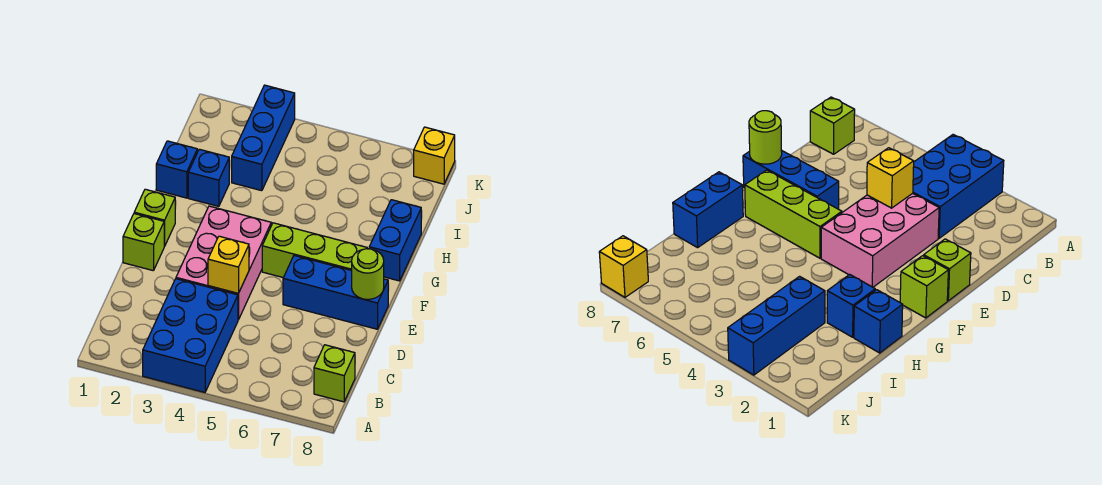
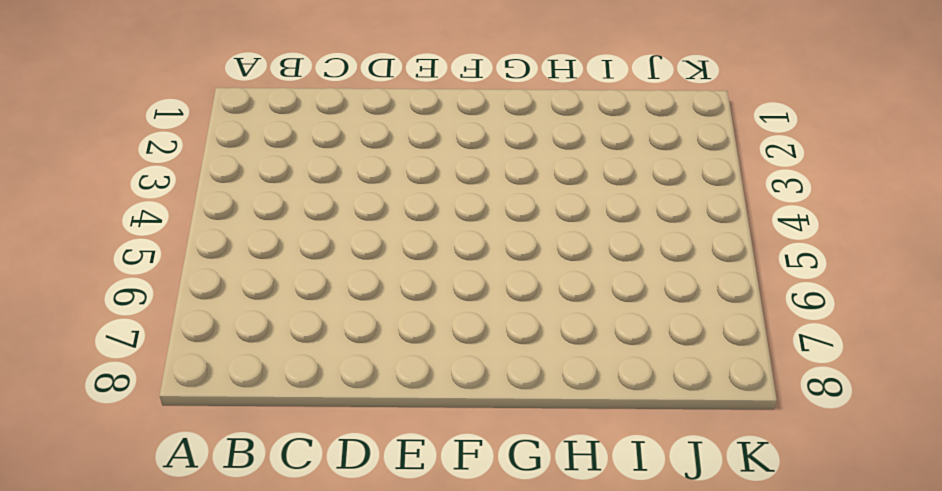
none -> blue brick A3:C4 level 1
none -> lime brick B8 level 1
none -> pink brick D3:F4 level 1

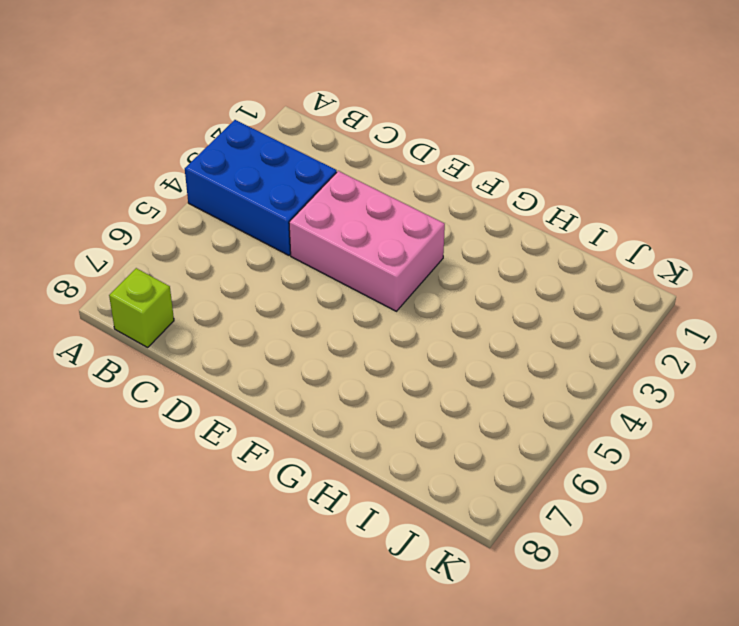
none -> lime brick E1 level 1
none -> blue brick E6:E8 level 1
none -> lime brick F1 level 1

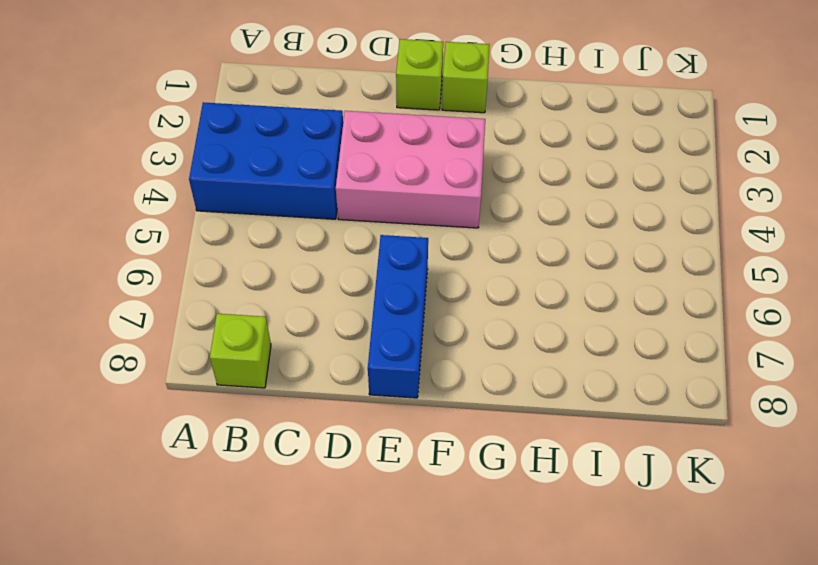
none -> lime brick F5:F7 level 1
none -> blue brick G8:H8 level 1
none -> blue brick H1 level 1

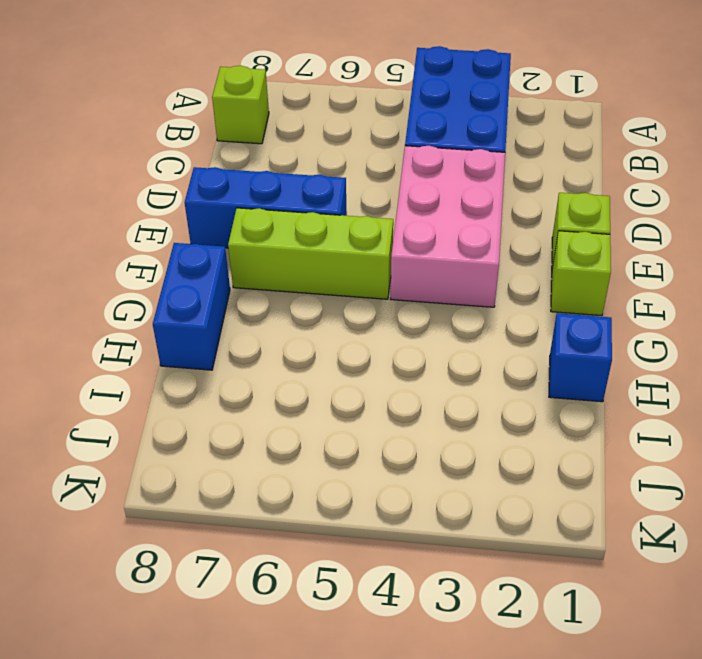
none -> blue brick H2 level 1
none -> blue brick I3:K3 level 1
none -> yellow brick K8 level 1

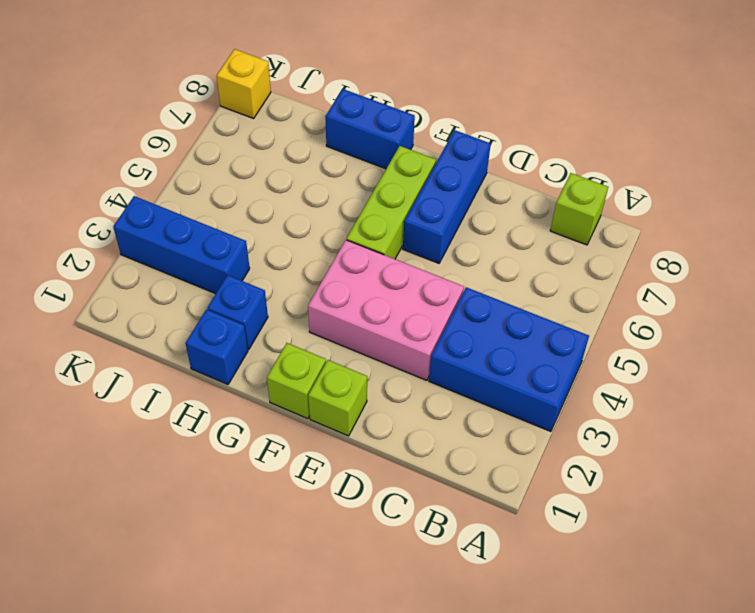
none -> yellow brick D4 level 2
none -> lime round brick E8 level 2

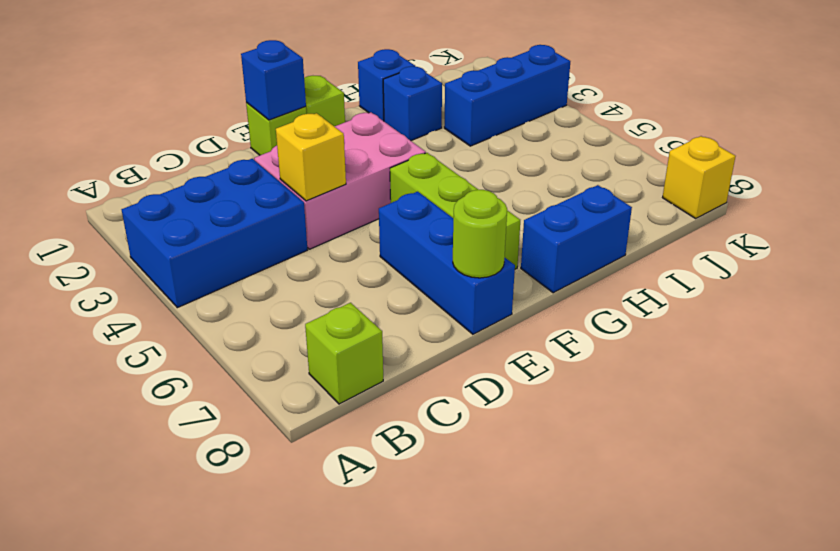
blue brick E1 level 2 -> none

